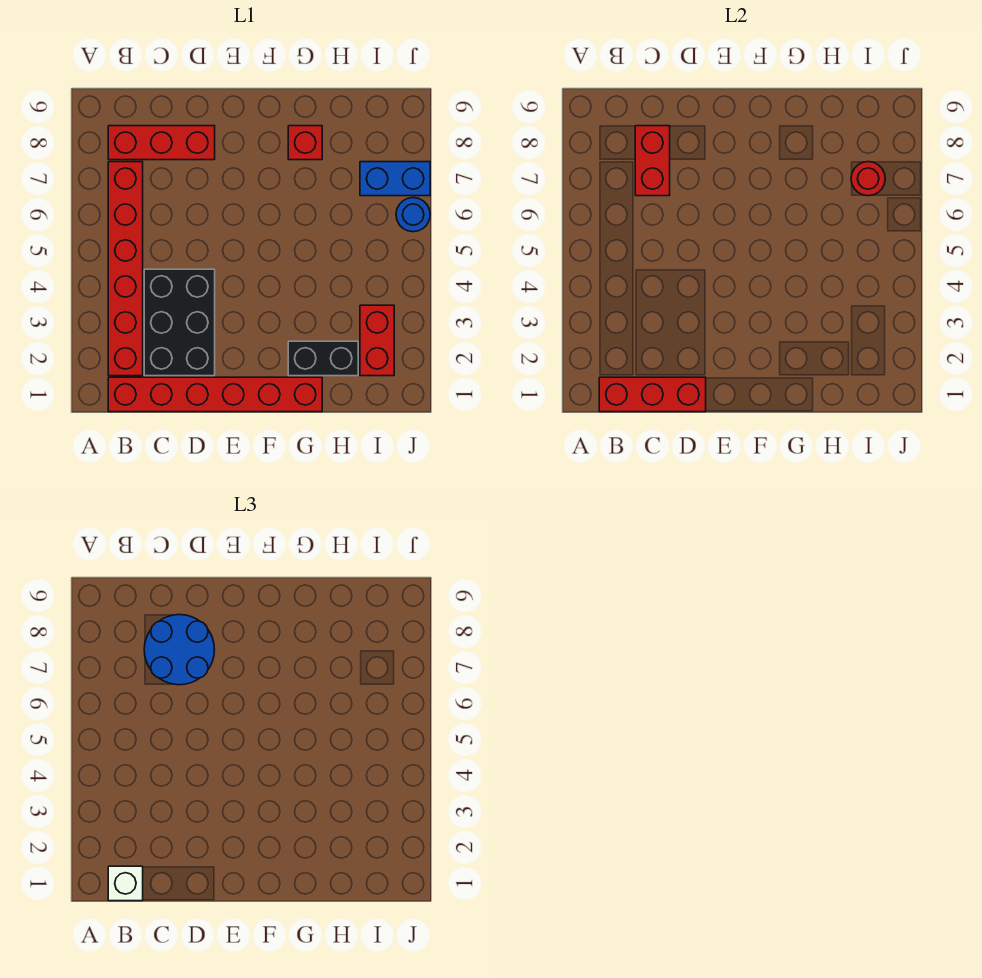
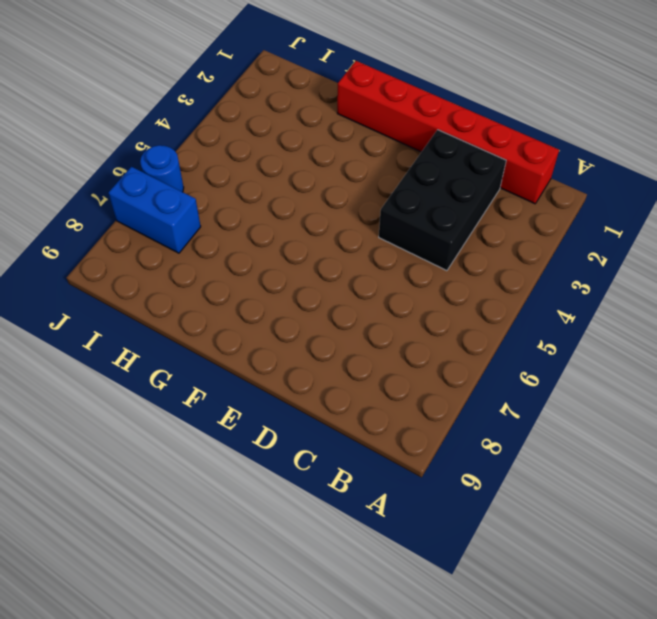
none -> red brick B2:B7 level 1
none -> red brick B8:D8 level 1
none -> black brick G2:H2 level 1

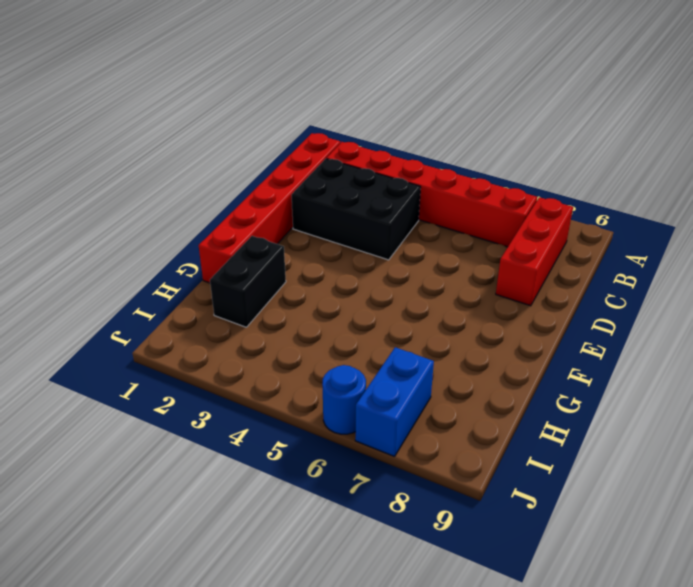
none -> red brick G8 level 1
none -> red brick I2:I3 level 1
none -> red brick B1:D1 level 2

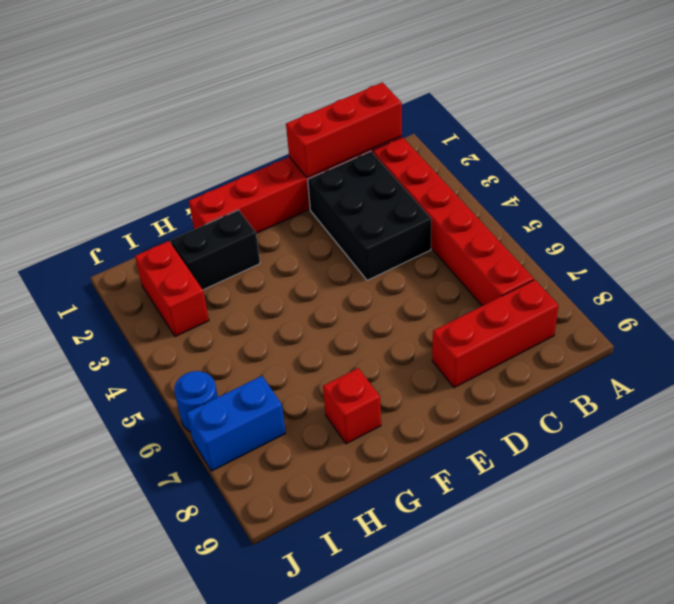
none -> red brick C7:C8 level 2
none -> red round brick I7 level 2
none -> white brick B1 level 3

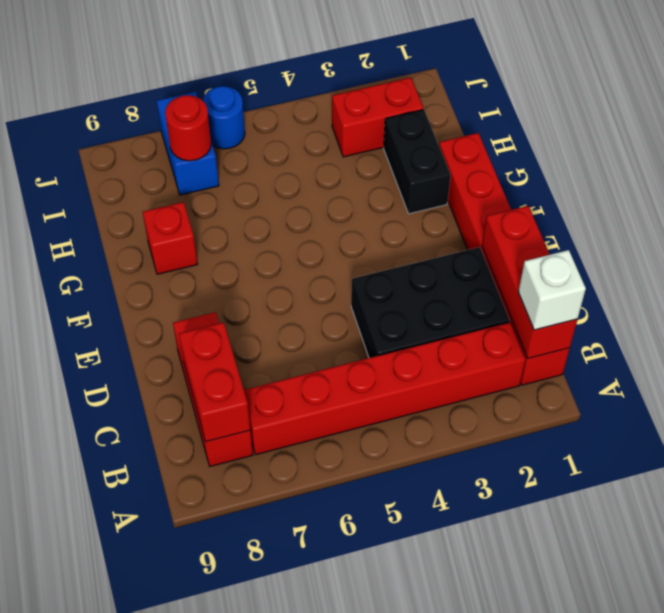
red brick B8:C8 level 2 -> red brick C7:C8 level 2
none -> blue round brick C7:D8 level 3

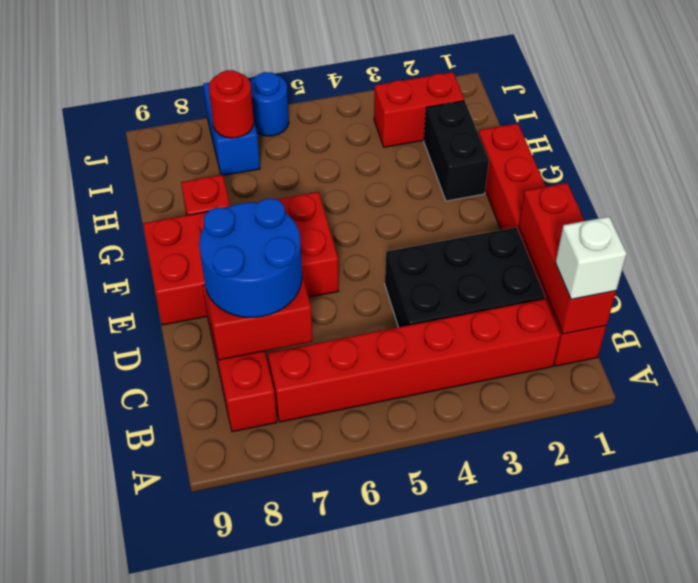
red brick E6:F9 level 1 -> none

